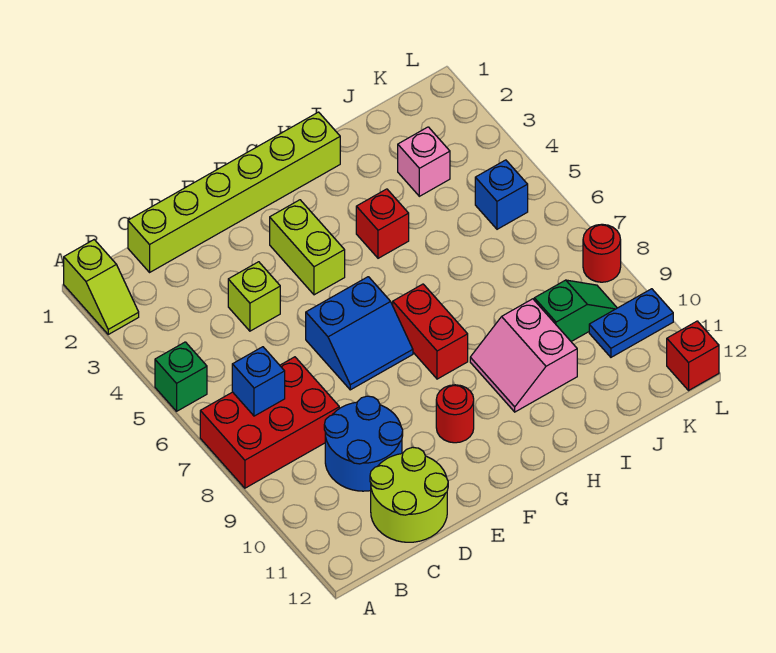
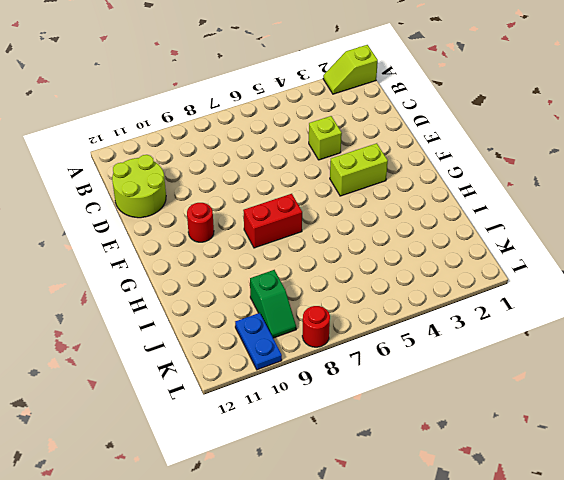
none -> green brick A5 level 1
none -> red brick A7:C8 level 1
none -> lime brick C1:H1 level 1

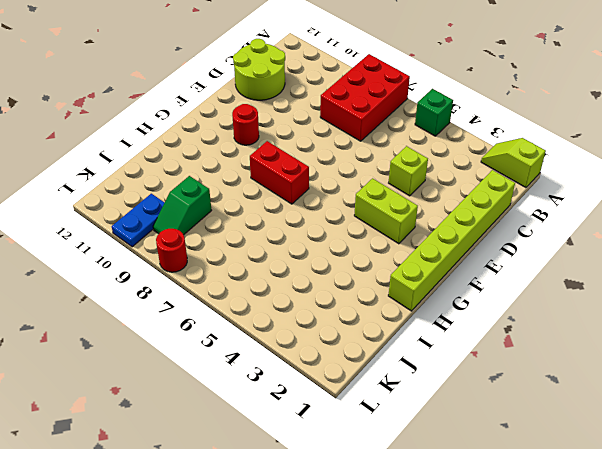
none -> blue round brick C9:D10 level 1
none -> blue slope E6:F7 level 1 top 6
none -> red brick H4 level 1

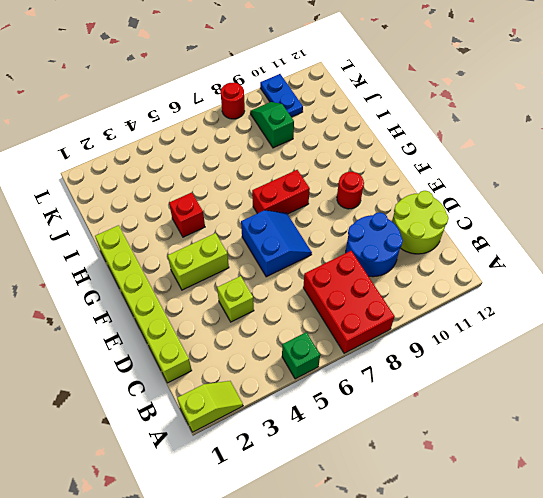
none -> pink slope H9:I10 level 1 top I
none -> pink brick J3 level 1
none -> blue brick K5 level 1

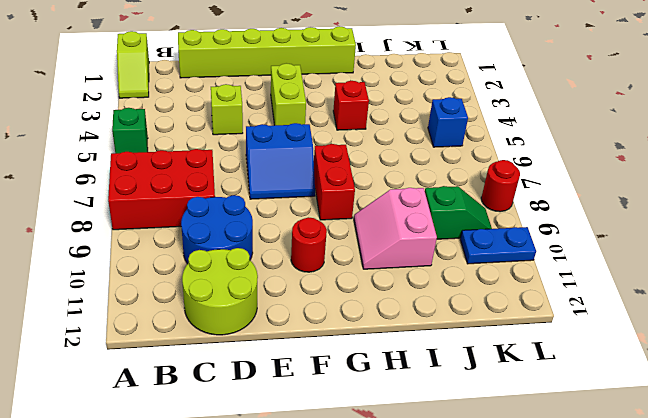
none -> pink brick J3 level 1
none -> red brick L12 level 1
none -> blue brick B7 level 2

